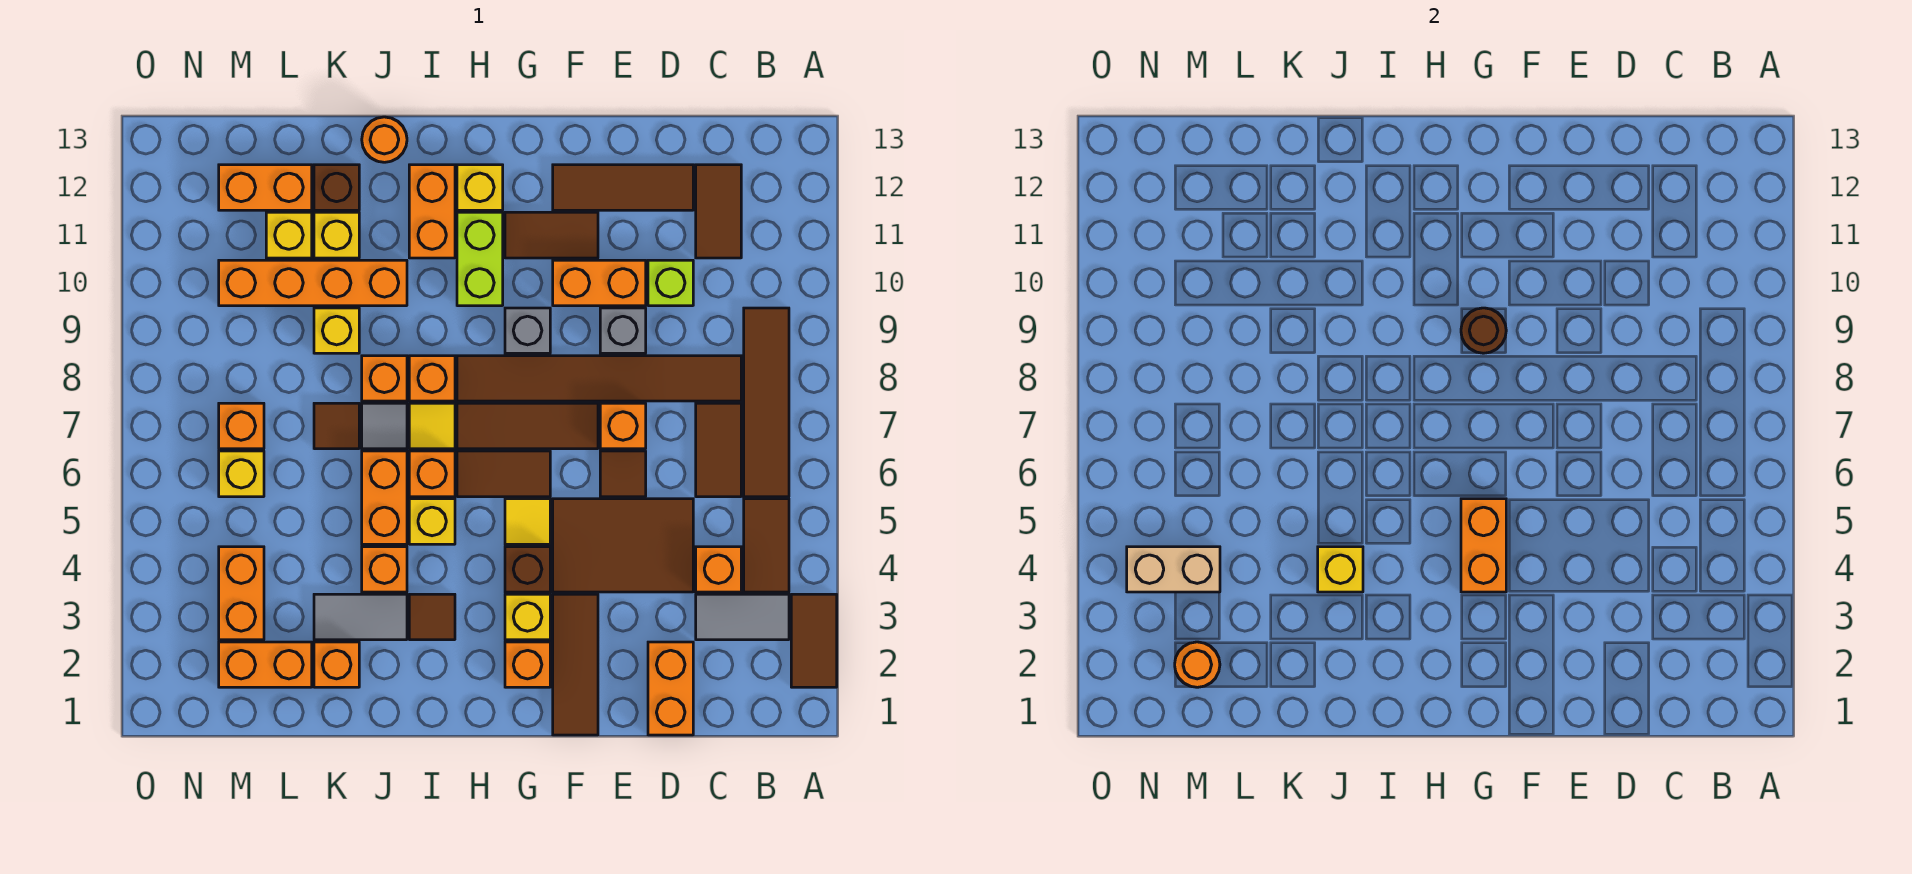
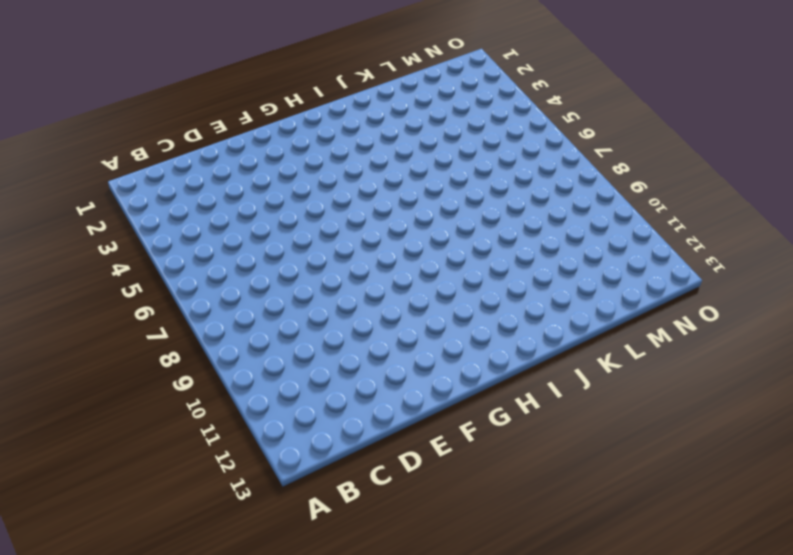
none -> brown tile A2:A3 level 1
none -> grey tile B3:C3 level 1
none -> brown tile B4:B5 level 1
none -> brown tile B6:B9 level 1

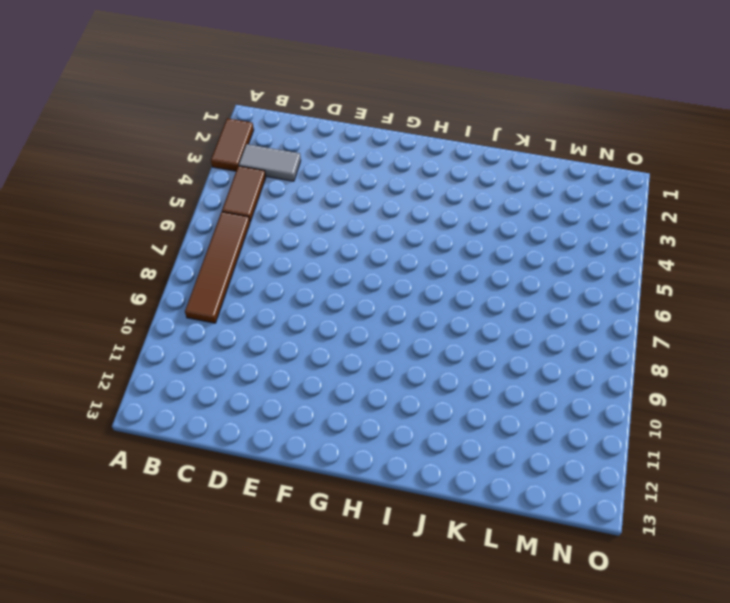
none -> orange brick C4 level 1
none -> brown tile C6:C7 level 1
none -> brown tile C8:H8 level 1
none -> brown tile C11:C12 level 1

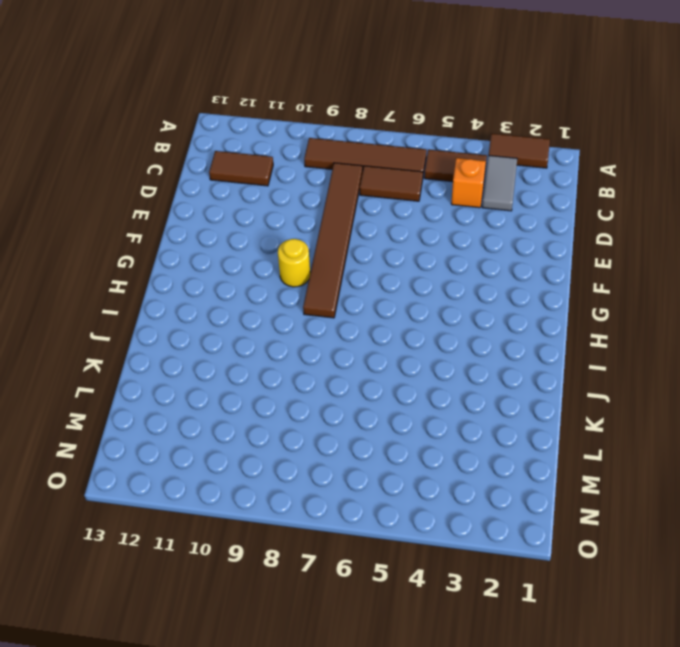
yellow round brick G9 level 1 -> grey brick G9 level 1
none -> orange brick D1:D2 level 1
none -> brown tile D4:F5 level 1
none -> lime brick D10 level 1
none -> brown tile D12:F12 level 1

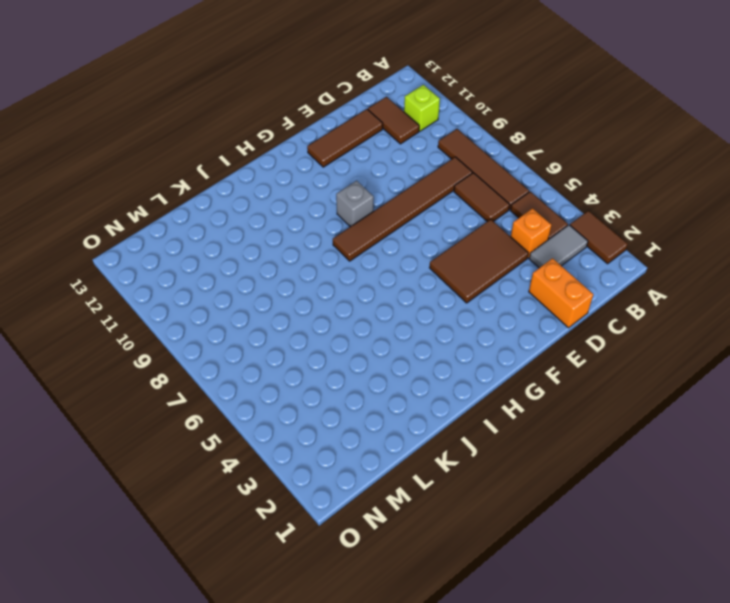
lime brick B11 level 1 -> lime brick D10 level 1
none -> brown tile E6 level 1
none -> orange brick E7 level 1
none -> grey brick E9 level 1
none -> orange brick E10:F10 level 1

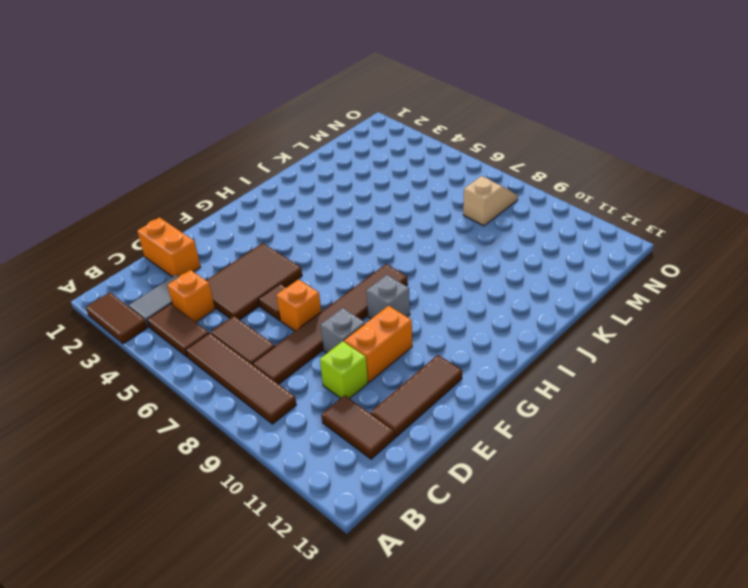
tan slope M8:N8 level 1 top M -> none
none -> brown tile F1:F3 level 1
none -> brown tile F7:H7 level 1
none -> brown tile F11:G11 level 1
none -> orange brick G2 level 1

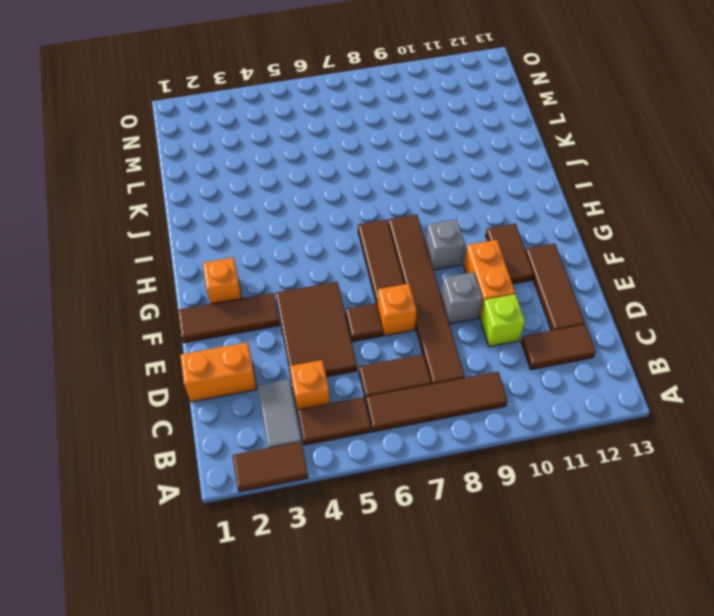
none -> yellow brick G3 level 1
none -> brown brick G4 level 1
none -> yellow tile G5 level 1
none -> brown tile G6:H6 level 1

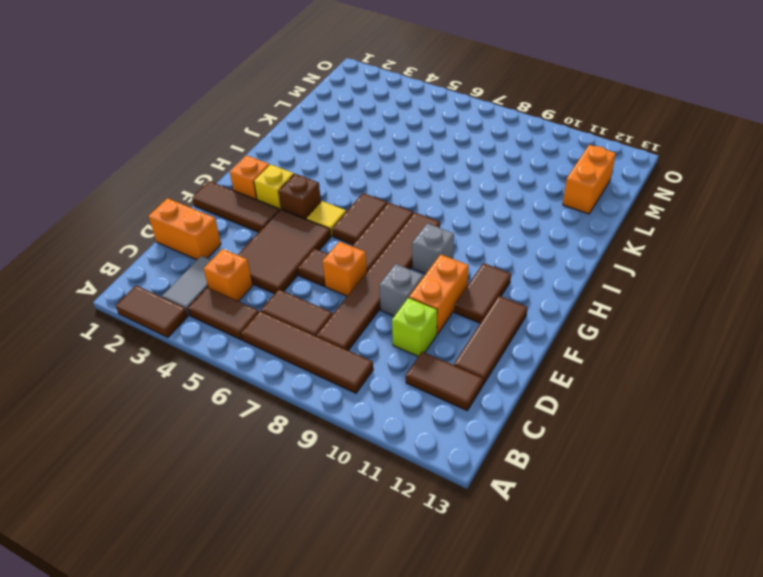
none -> lime brick H10:H11 level 1
none -> yellow brick H12 level 1
none -> brown tile I3 level 1
none -> yellow brick I5 level 1

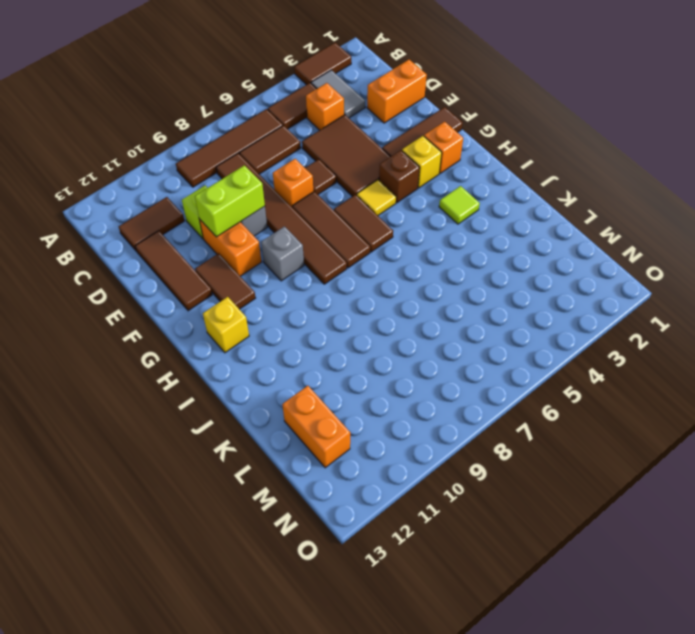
lime brick E9:E10 level 2 -> lime brick H10:H11 level 1
lime tile I3 level 1 -> brown tile I3 level 1
none -> yellow brick I5 level 1
none -> orange brick I6 level 1
none -> yellow tile I7 level 1
none -> orange brick I8 level 1

